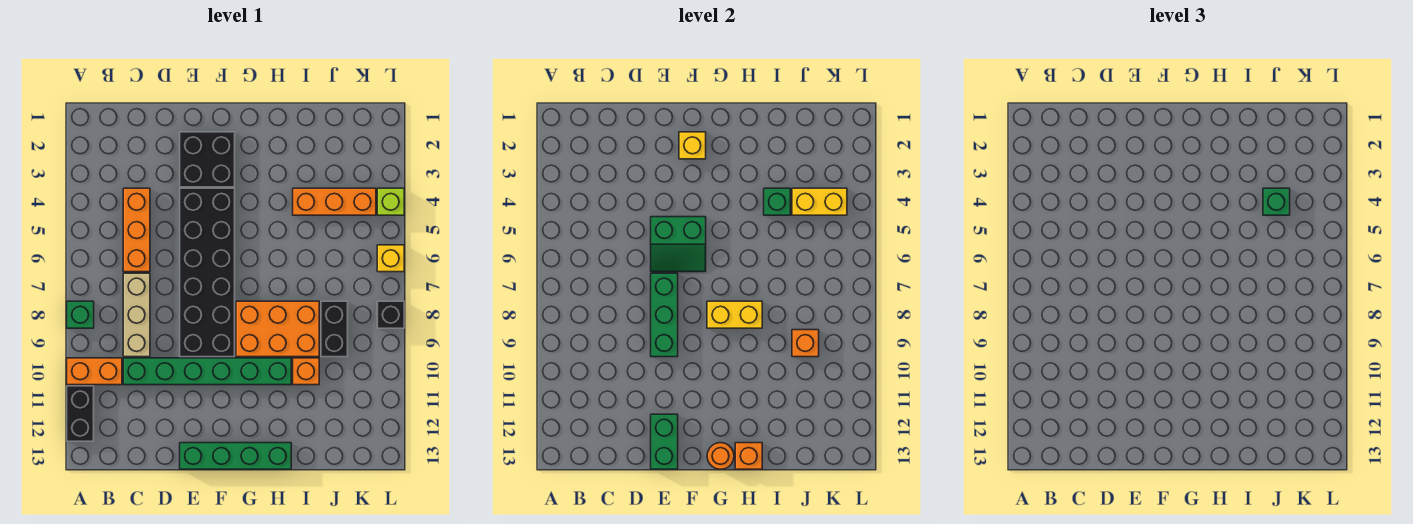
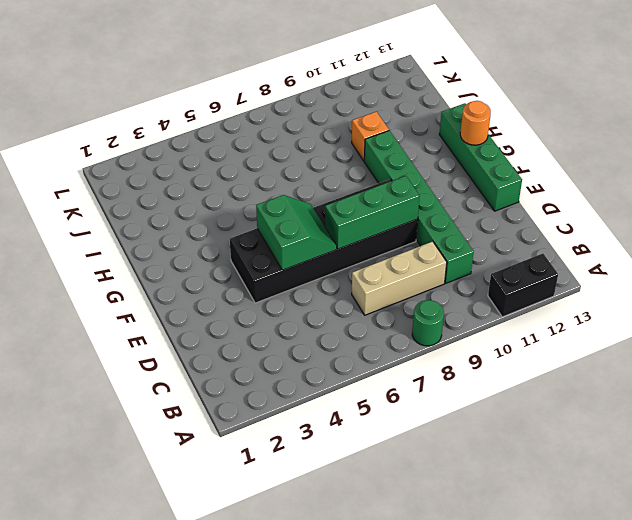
green round brick A8 level 1 -> green brick A8 level 1
none -> orange brick A10:B10 level 1
none -> orange brick C4:C6 level 1
none -> black brick E2:F3 level 1

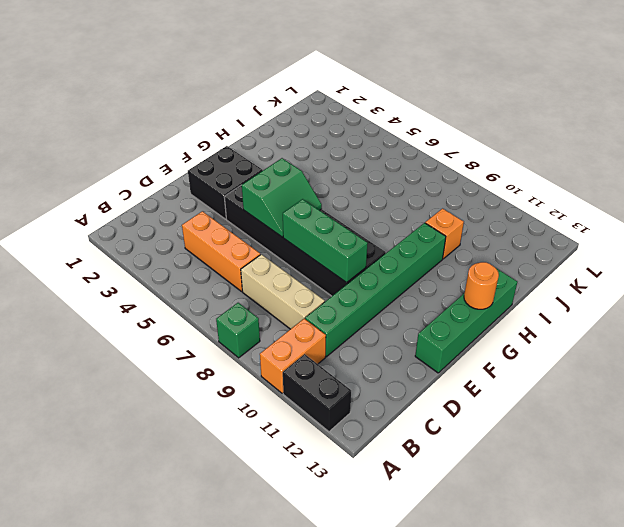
none -> orange brick G8:I9 level 1
none -> orange brick I4:K4 level 1
none -> black brick J8:J9 level 1

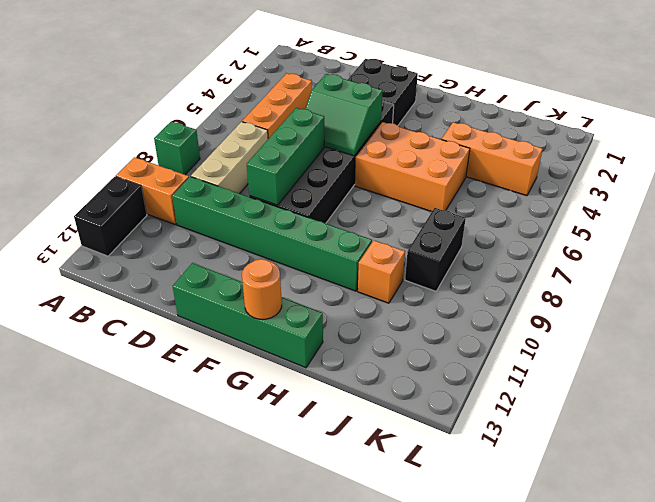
orange brick G5:I6 level 1 -> orange brick G8:I9 level 1
none -> lime brick L4 level 1
none -> yellow brick L6 level 1
none -> black brick L8 level 1

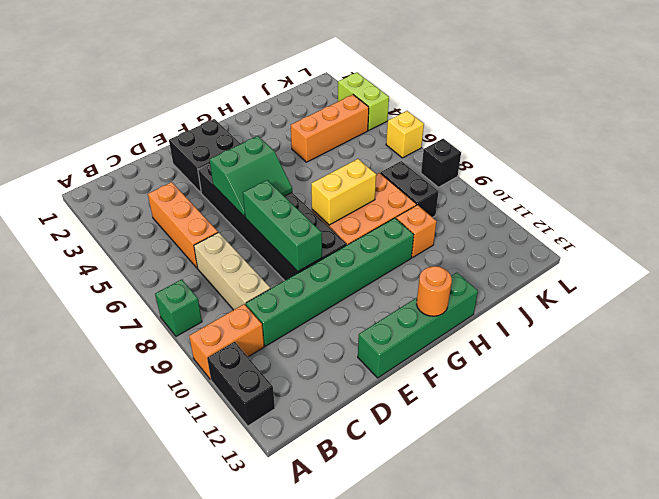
lime brick L3:L4 level 1 -> lime brick L4 level 1
none -> green brick E12:E13 level 2
none -> yellow brick F2 level 2
none -> orange brick H13 level 2

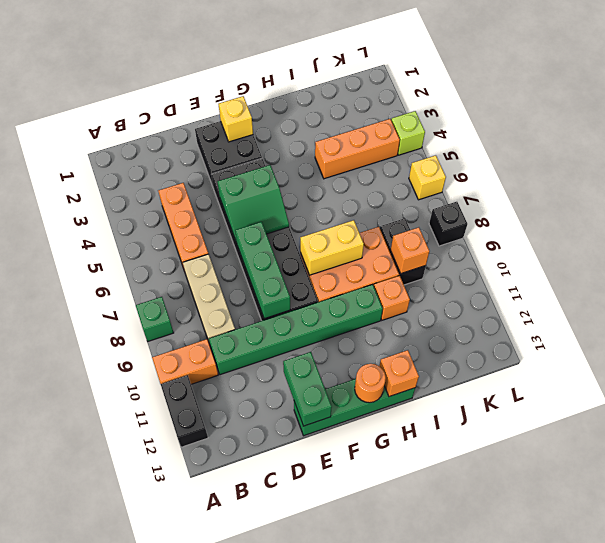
none -> green brick I4 level 2
none -> yellow brick J4:K4 level 2
none -> green brick J4 level 3

